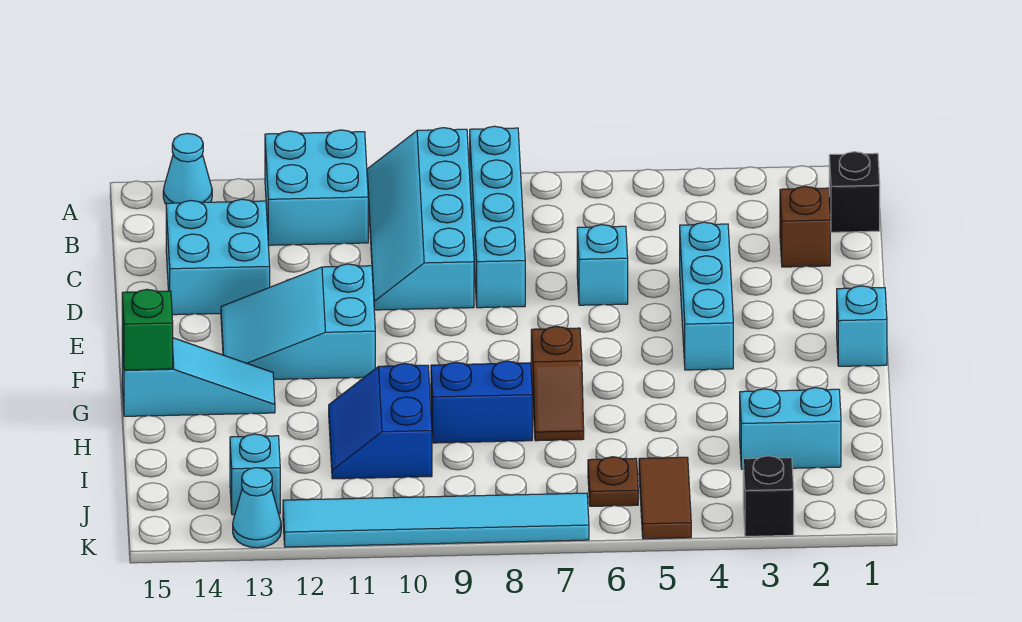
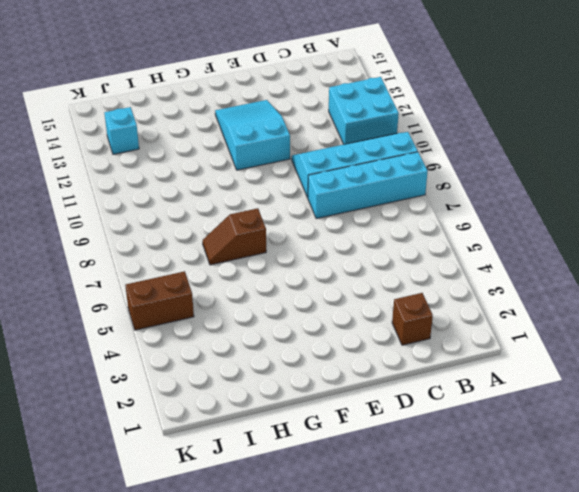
brown brick J5:K5 level 1 -> brown tile J5:K5 level 1
none -> cyan cone A14 level 1
none -> black brick B1 level 1
none -> cyan brick C13:D14 level 1

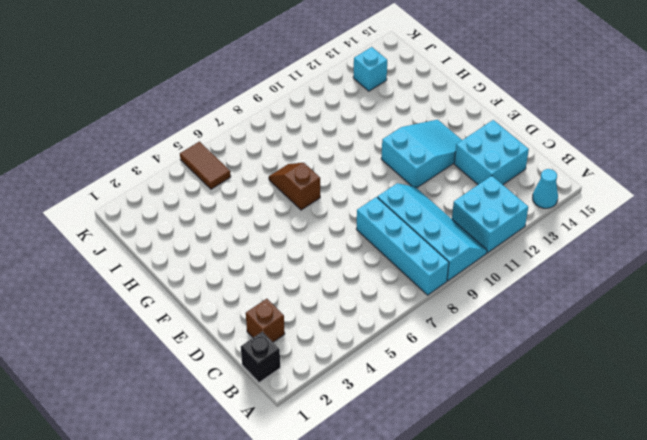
none -> cyan brick D4:F4 level 1
none -> cyan brick D6 level 1
none -> cyan brick F1 level 1

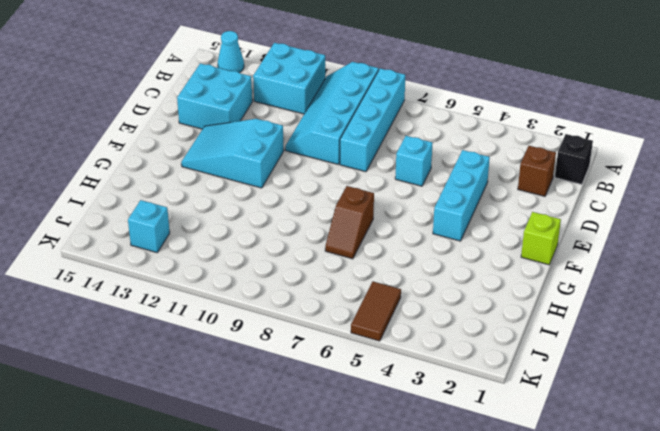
lime brick F1 level 1 -> cyan brick F1 level 1
none -> cyan slope G13:G15 level 1 top 15
none -> blue brick H8:H9 level 1
none -> blue slope H10:I11 level 1 top 10

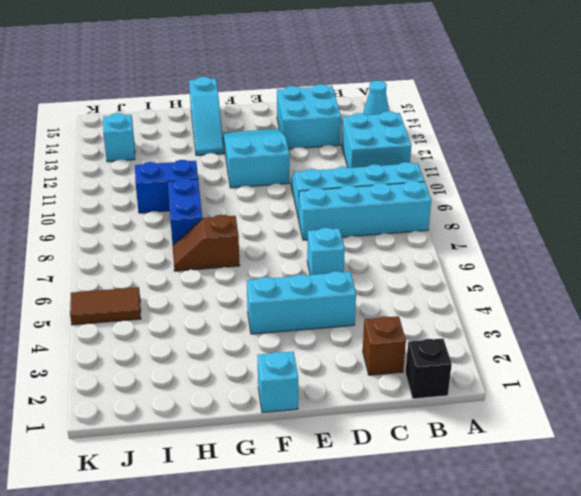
none -> cyan brick I2:I3 level 1
none -> brown plate J6 level 1
none -> black brick K3 level 1

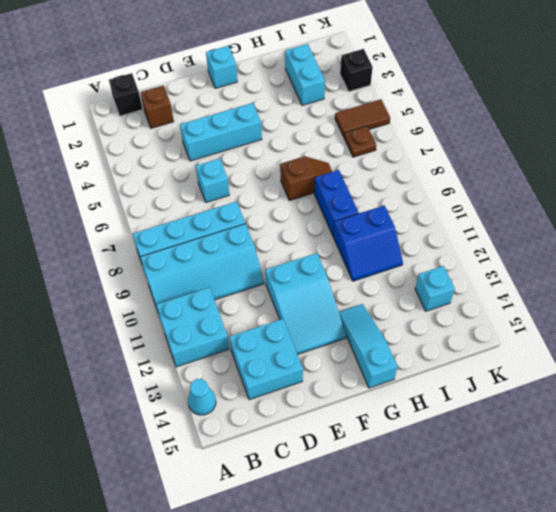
none -> cyan tile K7:K12 level 1
none -> cyan cone K13 level 1
none -> green brick G15 level 2

